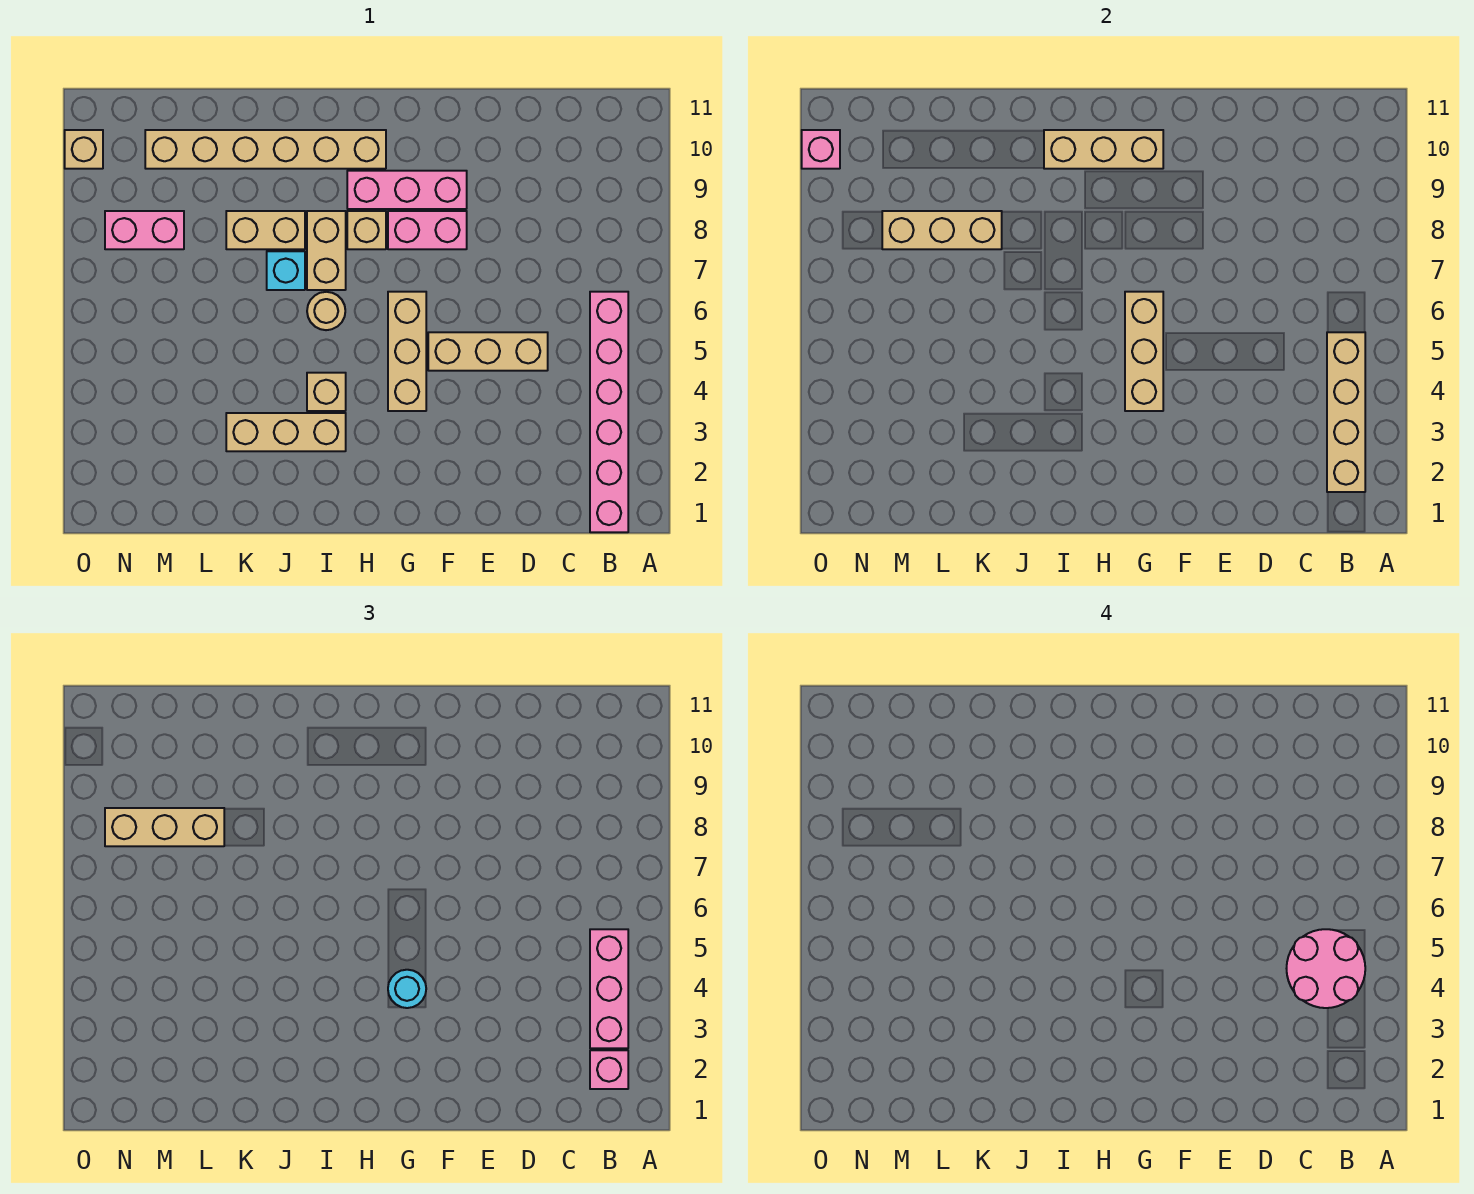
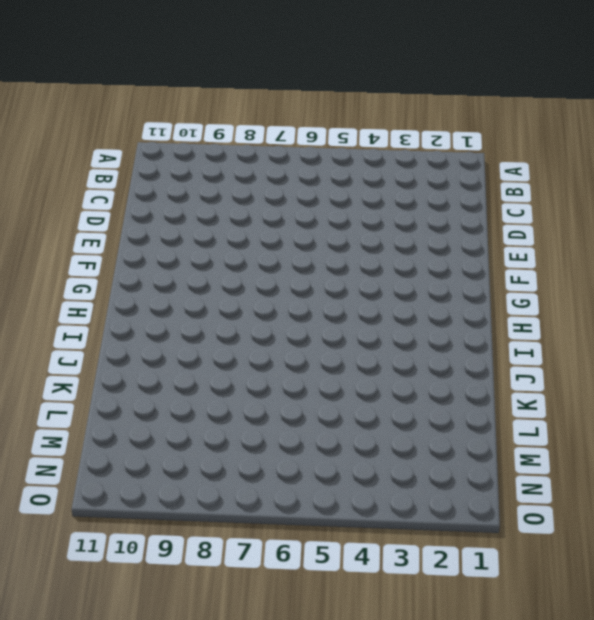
none -> pink brick B1:B6 level 1
none -> tan brick D5:F5 level 1
none -> pink brick F8:G8 level 1

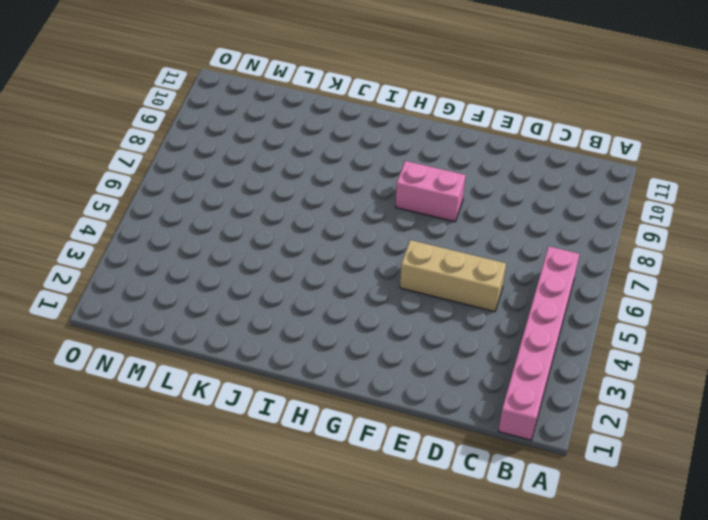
none -> pink brick F9:H9 level 1
none -> tan brick G4:G6 level 1
none -> tan brick H8 level 1

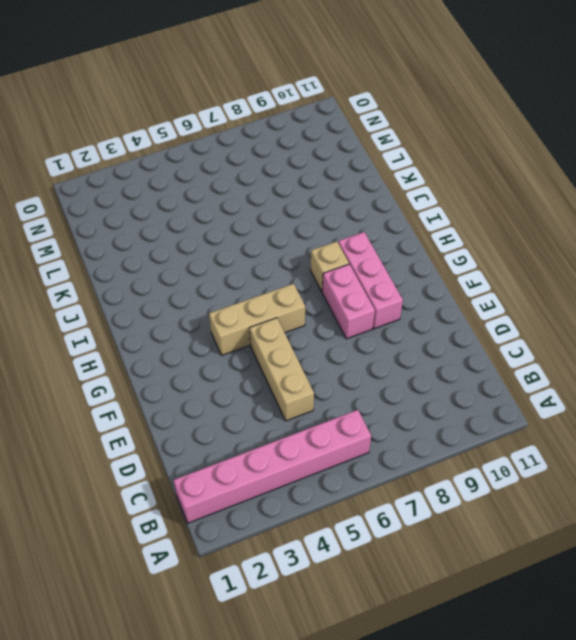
none -> tan brick H10:M10 level 1
none -> tan brick I3:K3 level 1
none -> tan brick I4 level 1

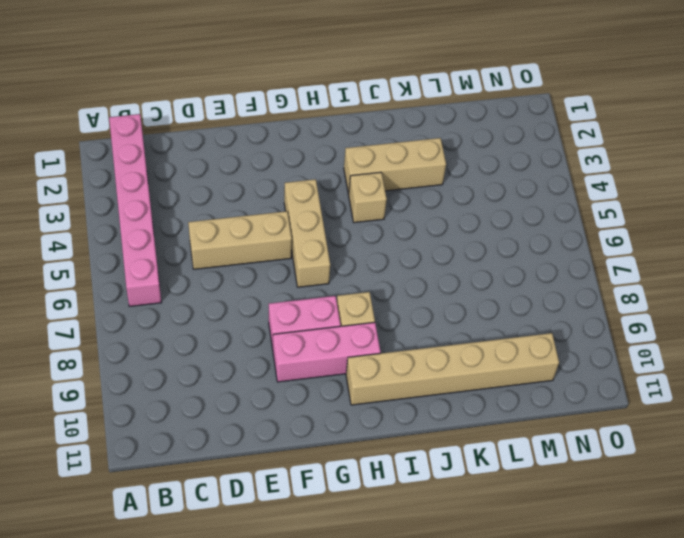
none -> tan round brick I6 level 1
none -> tan brick I7:I8 level 1
none -> cyan brick J7 level 1

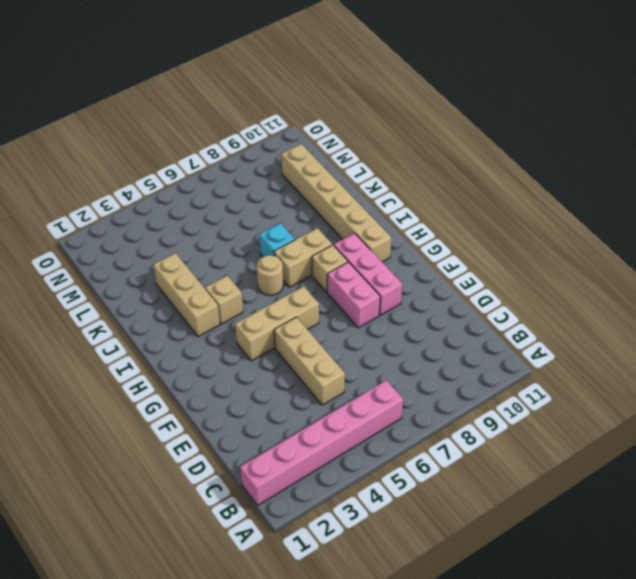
none -> tan brick J8:K8 level 1
none -> pink brick M8:N8 level 1
none -> tan brick O10 level 1

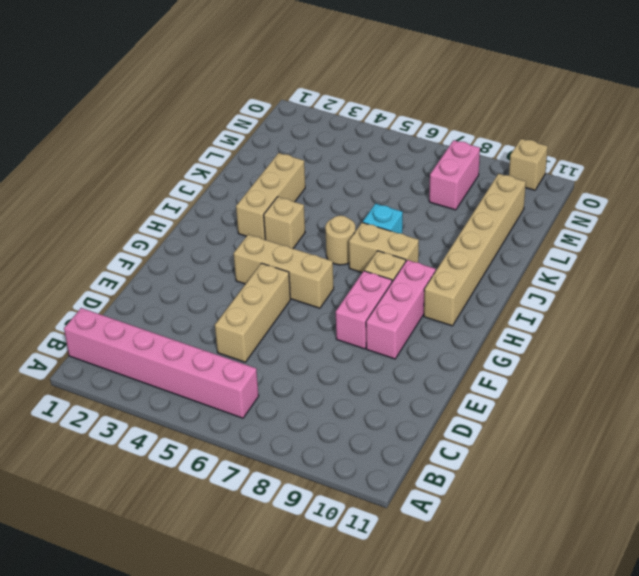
none -> tan brick J8:K8 level 1
none -> tan brick B2:B5 level 2
none -> tan brick G4:G6 level 2

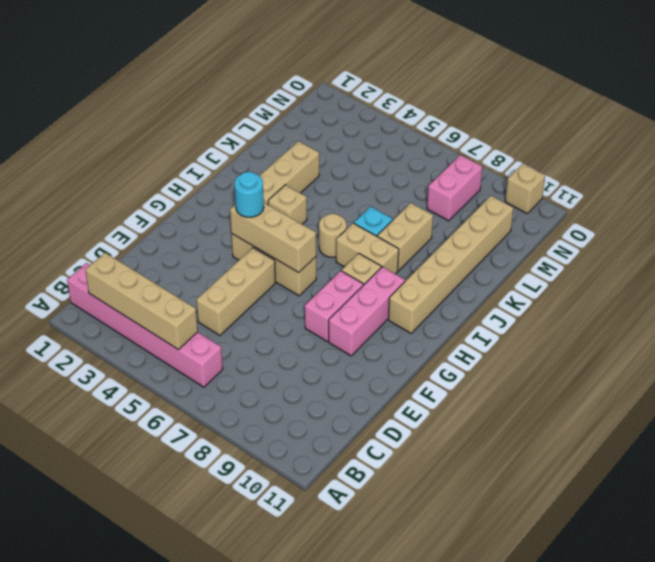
none -> tan brick G10:I10 level 2
none -> tan brick K8:M8 level 2
none -> pink brick O10 level 2

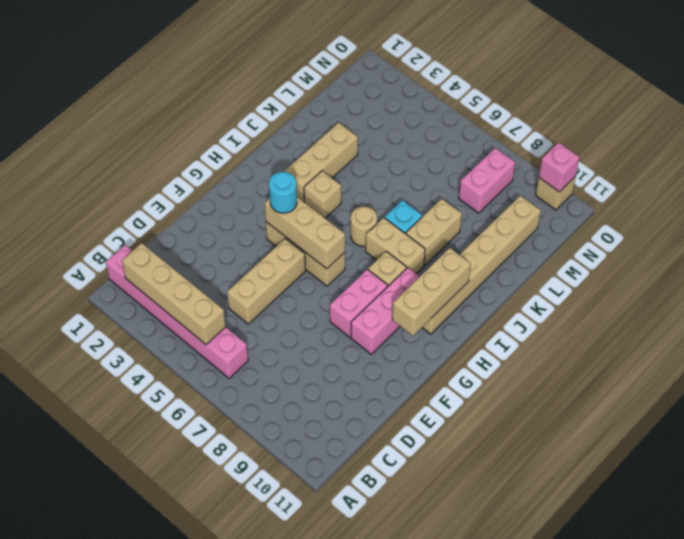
none -> tan brick K8:M8 level 2
none -> pink brick B2 level 3
none -> pink brick B3:B5 level 3

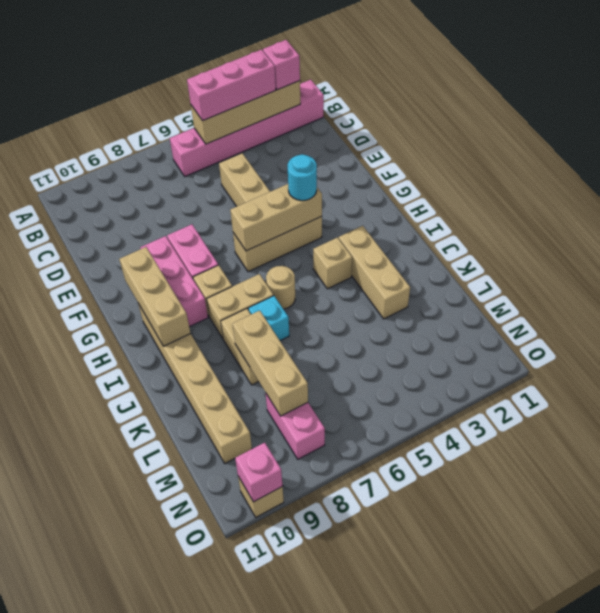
none -> tan brick L8:N8 level 3
none -> pink round brick B4:C5 level 4

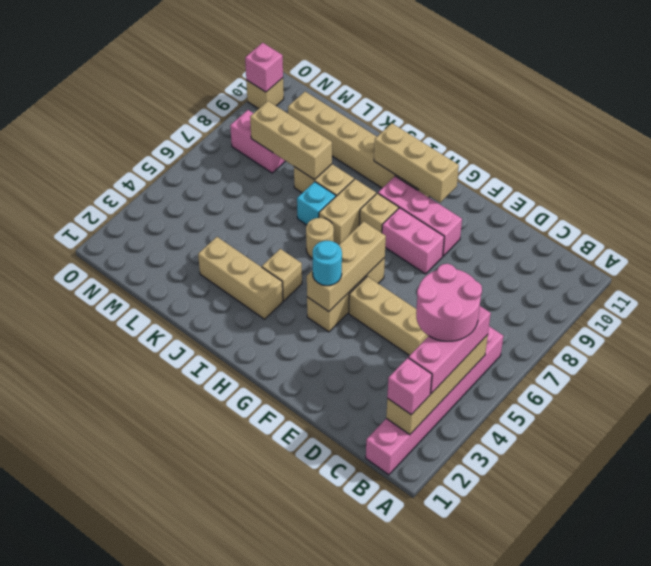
none -> tan brick L8:N8 level 3

